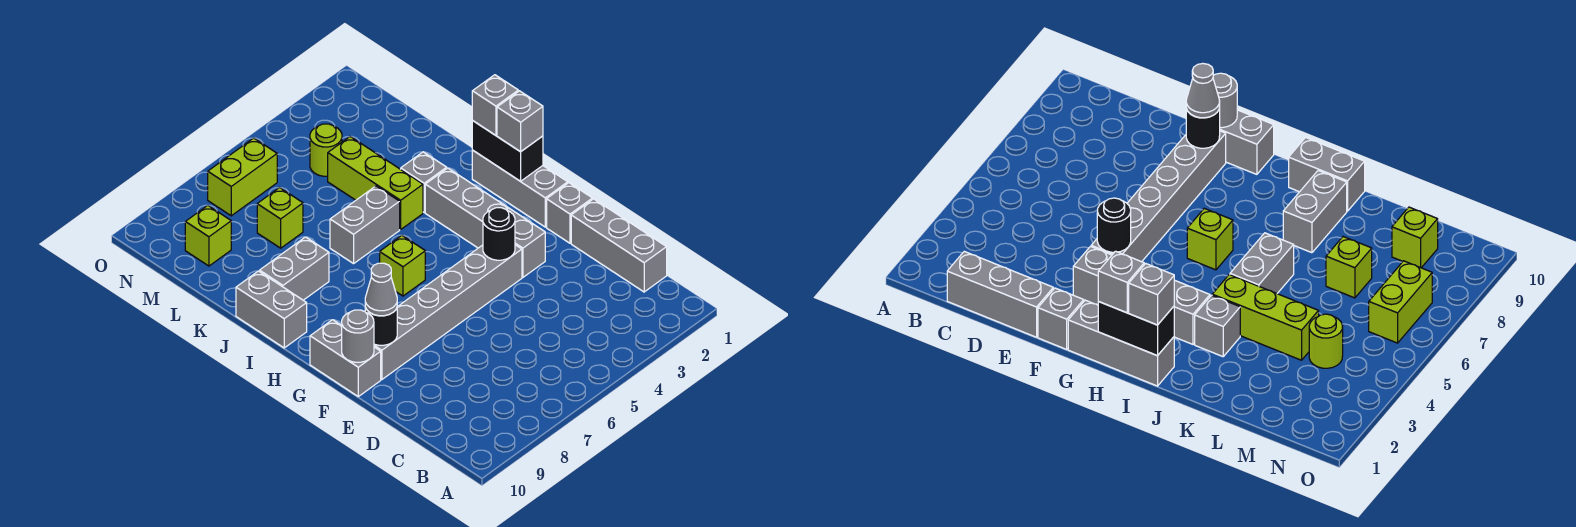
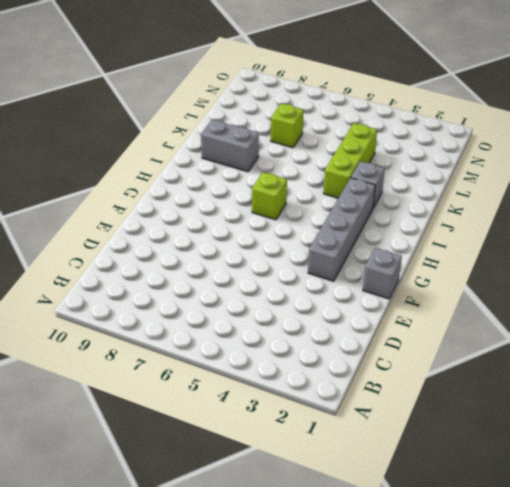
none -> grey brick C1:E1 level 1
none -> grey brick F4:F9 level 1
none -> grey brick F10:G10 level 1

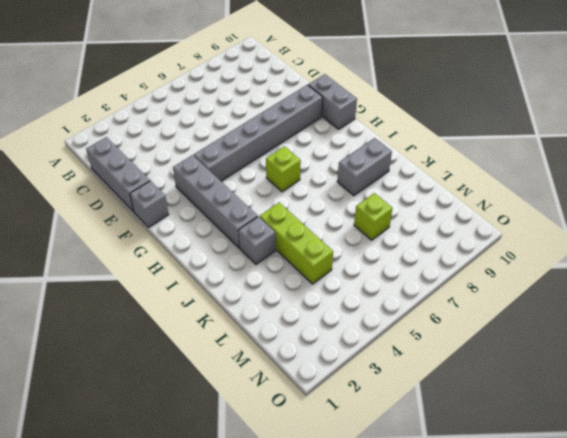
none -> grey brick G1:I1 level 1
none -> grey brick I10:J10 level 1
none -> grey brick J5:J6 level 1

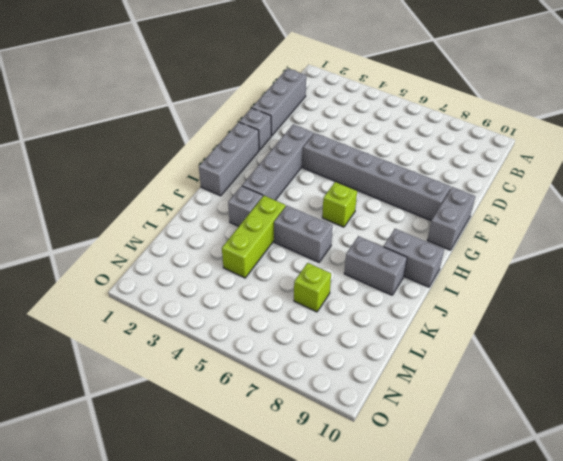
grey brick I9:I10 level 1 -> grey brick I10:J10 level 1
none -> lime round brick M4 level 1
none -> lime brick M9 level 1
none -> lime brick N6:N7 level 1

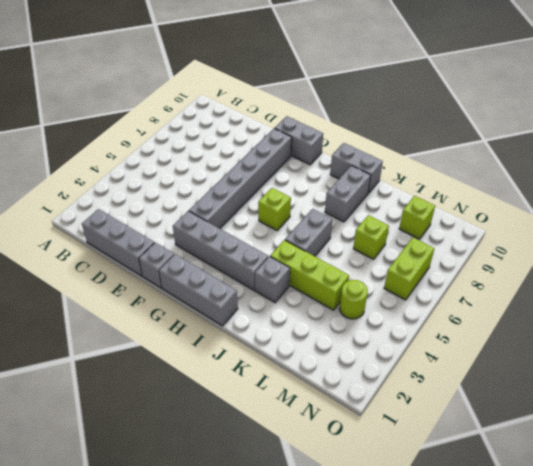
none -> black round brick F4 level 2
none -> black round brick F9 level 2
none -> grey round brick F10 level 2

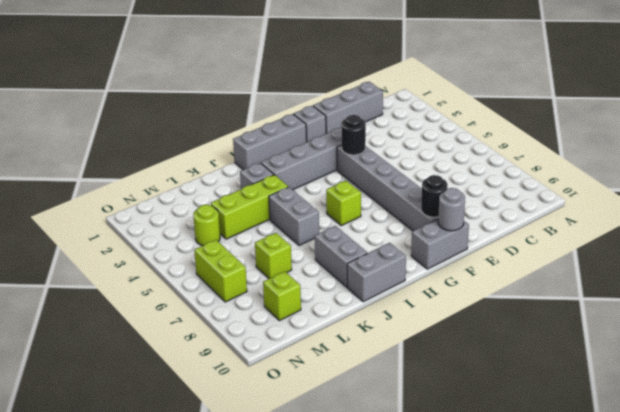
none -> black brick H1:I1 level 2
none -> grey cone F9 level 3
none -> grey brick H1 level 3

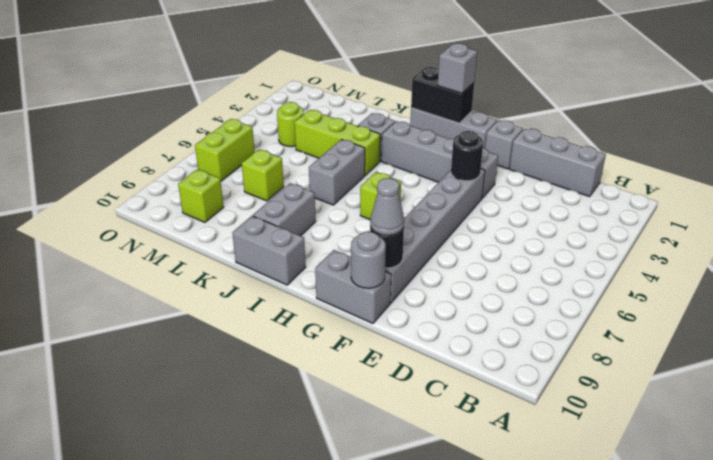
none -> grey brick I1 level 3

